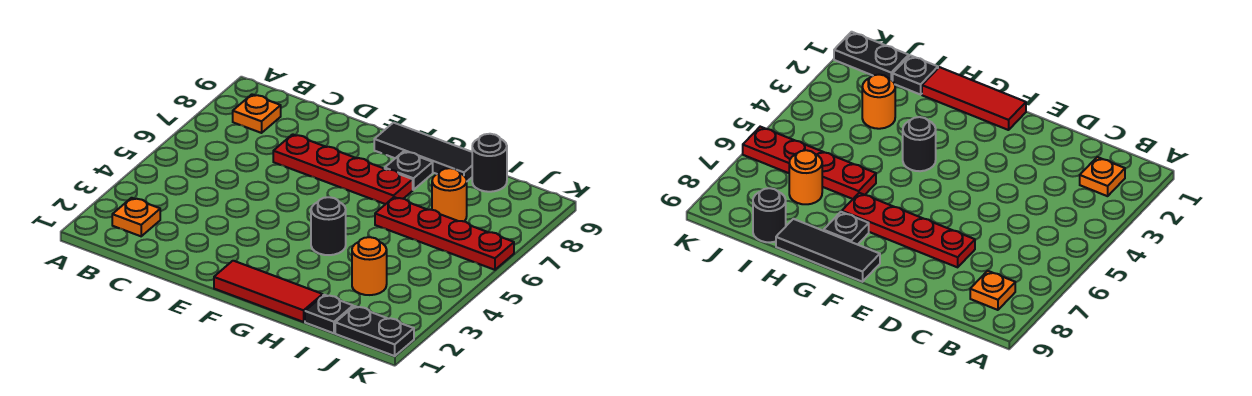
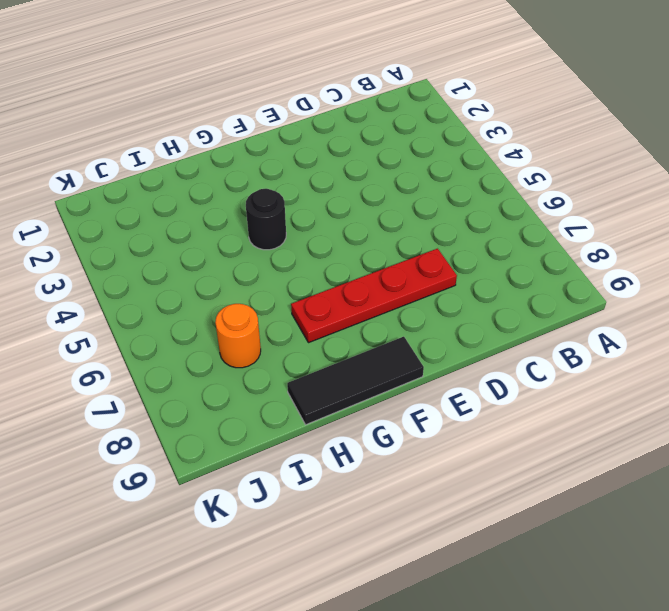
none -> orange plate B2 level 1
none -> orange plate B8 level 1
none -> red tile F1:H1 level 1

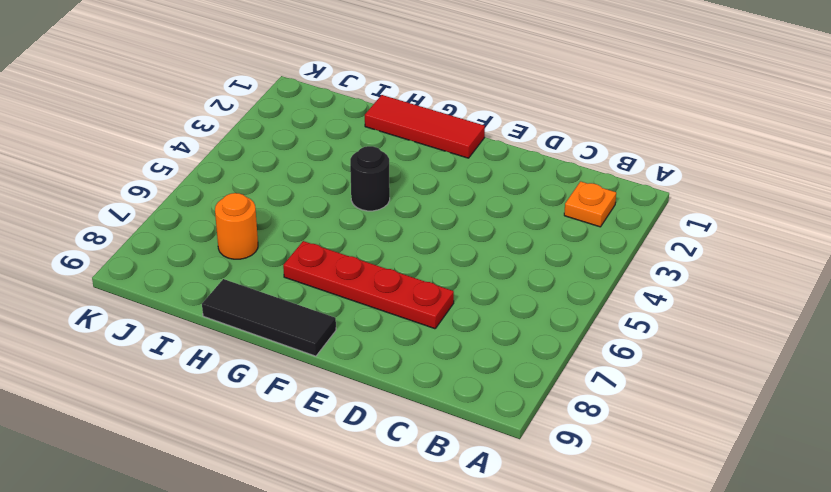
none -> orange plate B8 level 1
none -> black plate G8 level 1
none -> red plate H6:K6 level 1

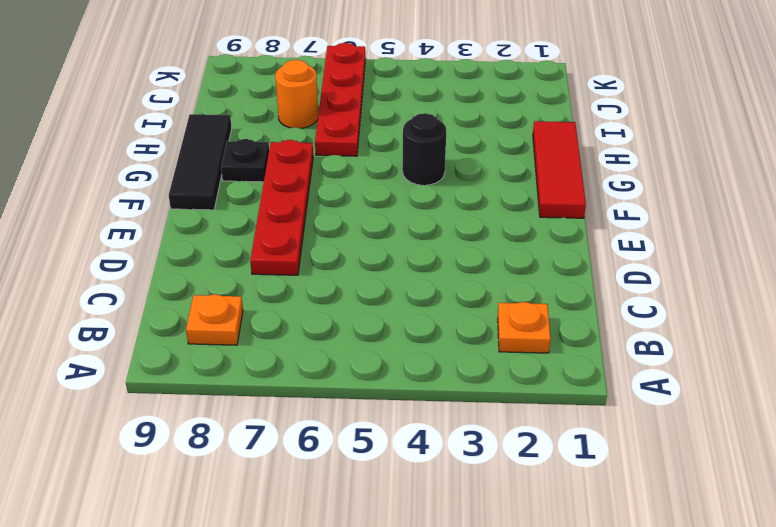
none -> black plate I1 level 1
none -> orange round brick I3 level 1
none -> black round brick I9 level 1

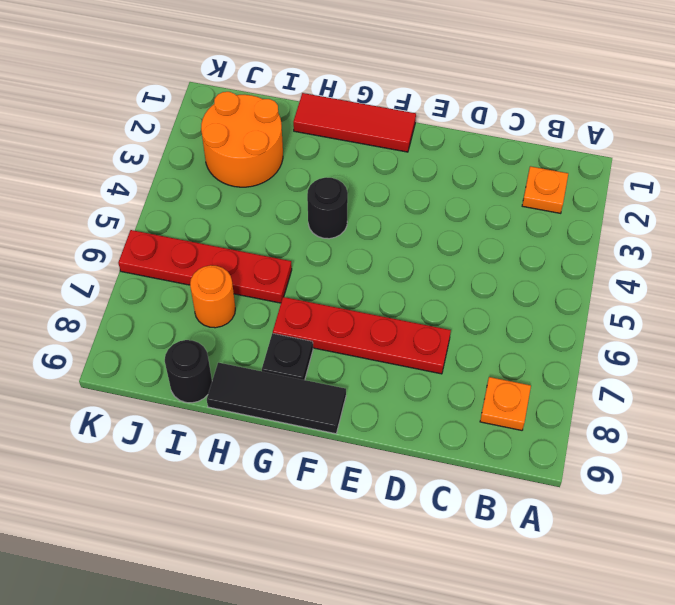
orange round brick I2:J3 level 1 -> orange round brick I3 level 1
none -> black plate I1 level 1
none -> black plate J1:K1 level 1

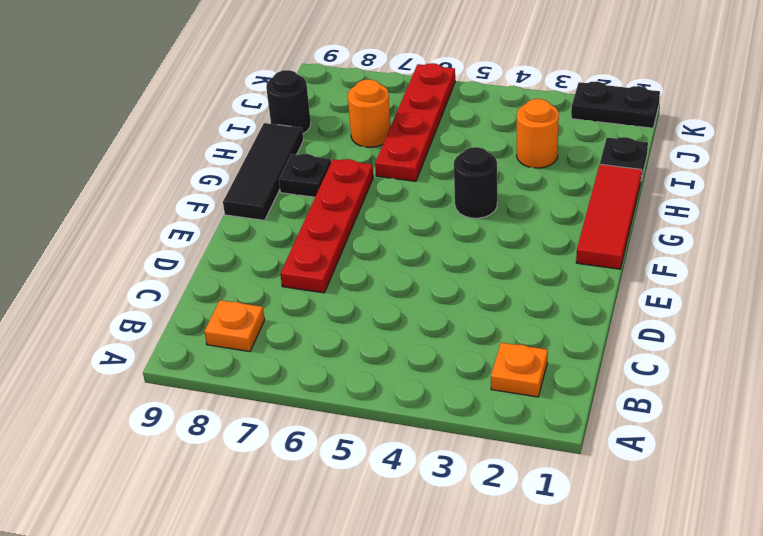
black plate K1:K2 level 1 -> black plate J1:K1 level 1

